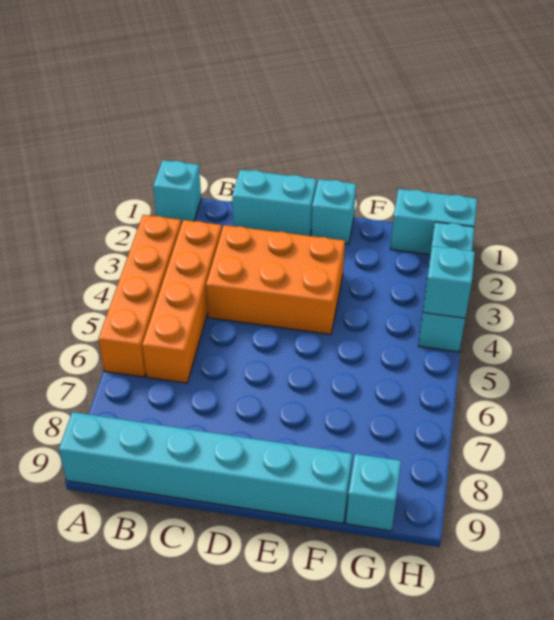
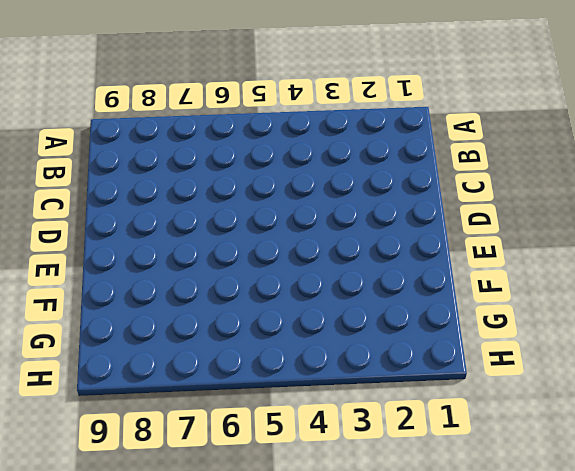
none -> cyan brick A1 level 1
none -> orange brick A3:A6 level 1

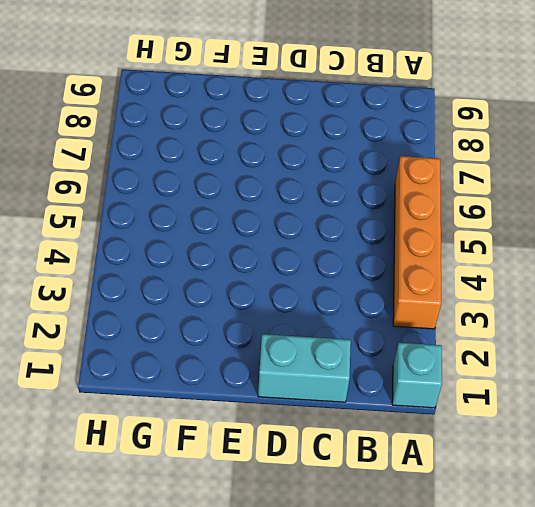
none -> cyan brick A9:F9 level 1
none -> orange brick B3:B6 level 1

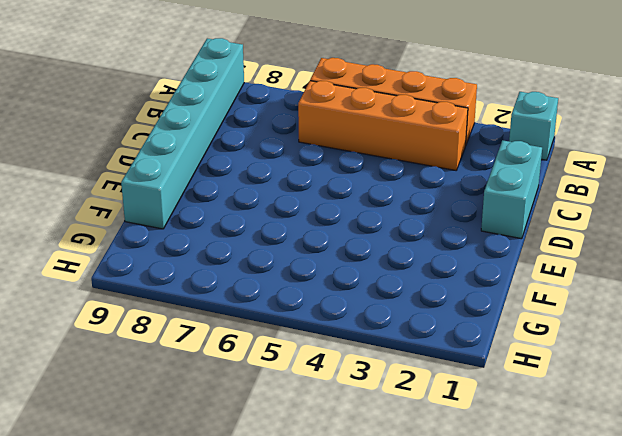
none -> orange brick C3:E4 level 1
none -> cyan brick E1 level 1

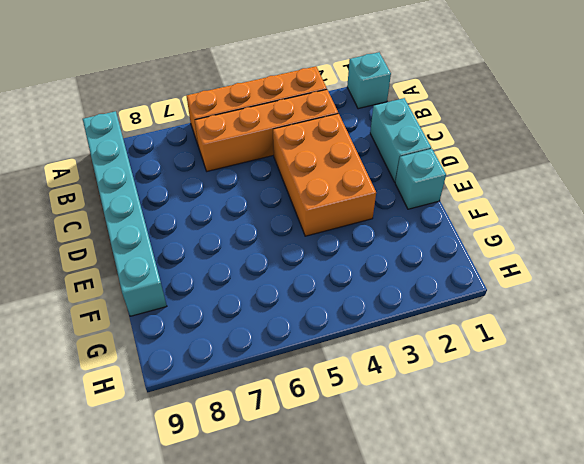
none -> cyan brick G1:H1 level 1
none -> cyan brick G9 level 1

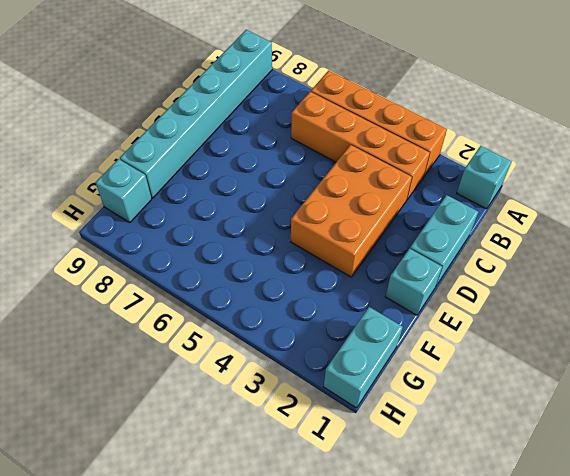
none -> cyan brick H2:H4 level 1
none -> cyan brick H4 level 2

